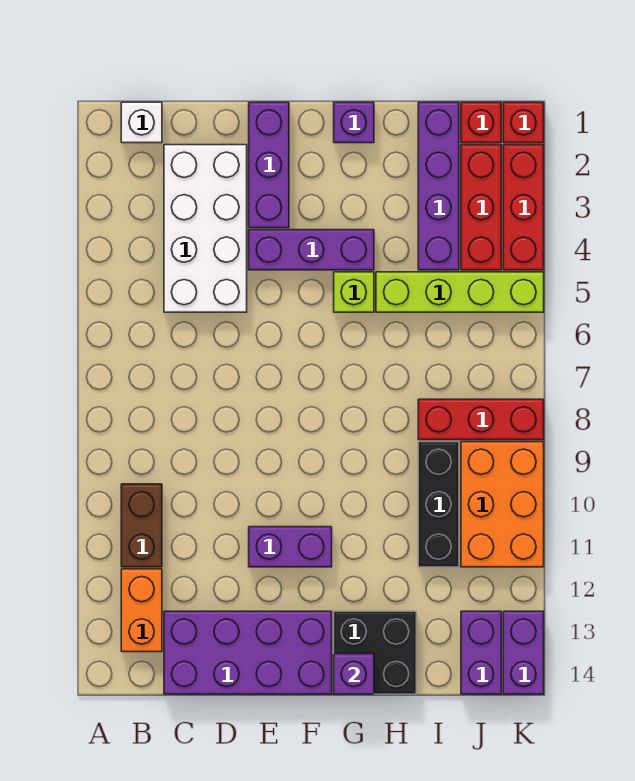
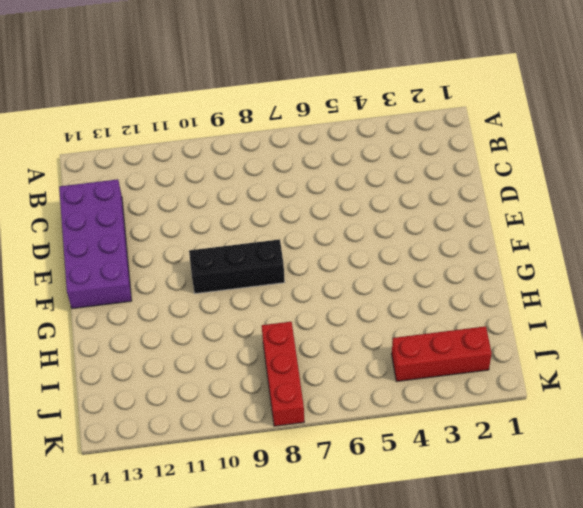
black brick F8:F10 level 1 -> black brick I9:I11 level 1
none -> white brick B1 level 1
none -> brown brick B10:B11 level 1
none -> orange brick B12:B13 level 1

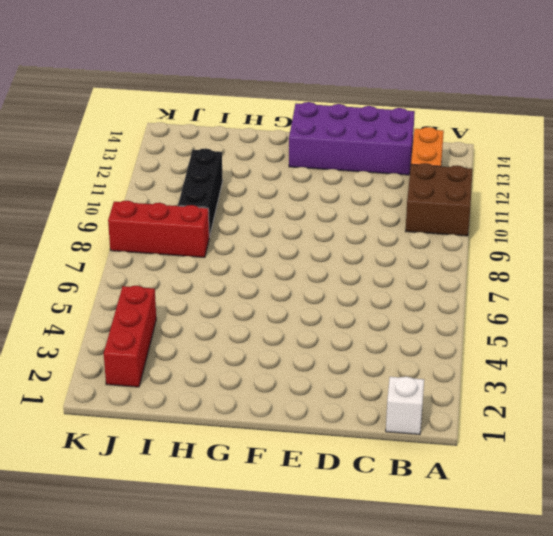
brown brick A10:B11 level 1 -> brown brick B10:B11 level 1
none -> white brick C2:D5 level 1
none -> purple brick E1:E3 level 1
none -> purple brick E4:G4 level 1

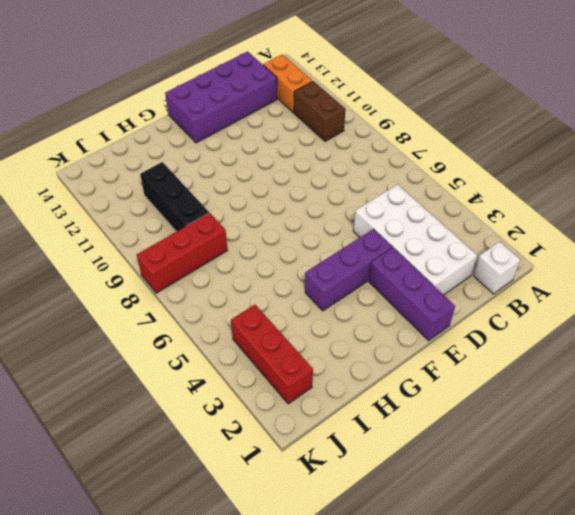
none -> purple brick E11:F11 level 1
none -> purple brick G1 level 1
none -> lime brick G5 level 1

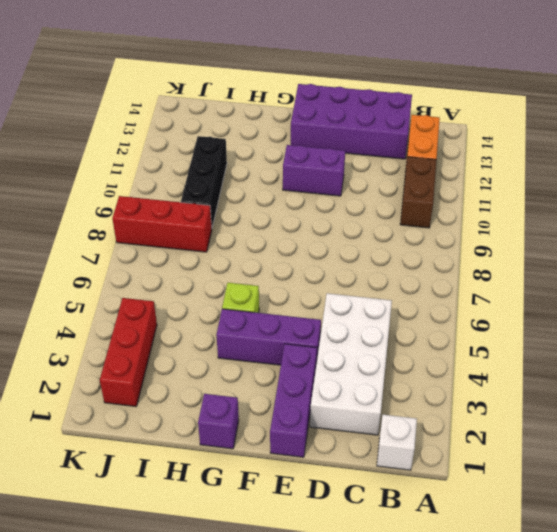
none -> black brick G13:H14 level 1
none -> lime brick H5:K5 level 1
none -> purple brick I1:I4 level 1

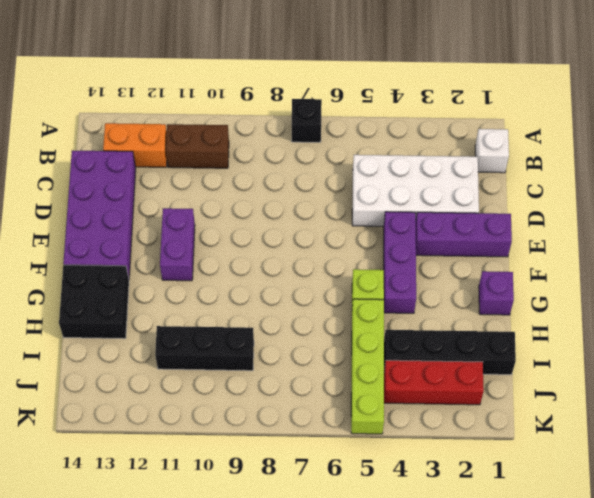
black brick A7 level 1 -> none
black brick I1:I4 level 1 -> purple brick I1:I4 level 1
none -> red brick I8:K8 level 1
none -> red brick J1 level 1
none -> orange brick J9:K11 level 1

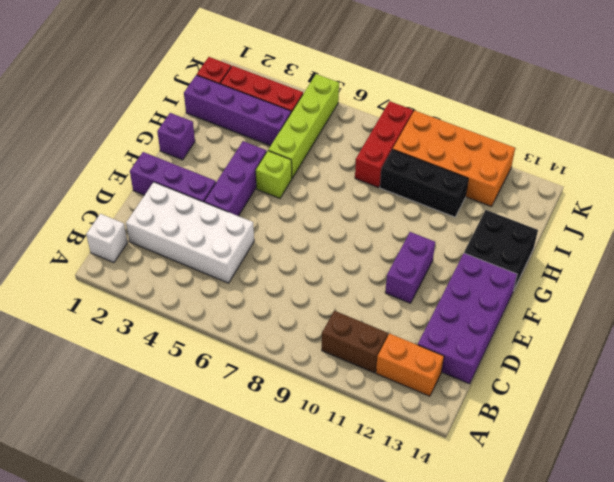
orange brick J9:K12 level 1 -> orange brick J9:K11 level 1
none -> purple brick J13:J14 level 1
none -> red brick K1 level 1
none -> red brick K2:K4 level 1

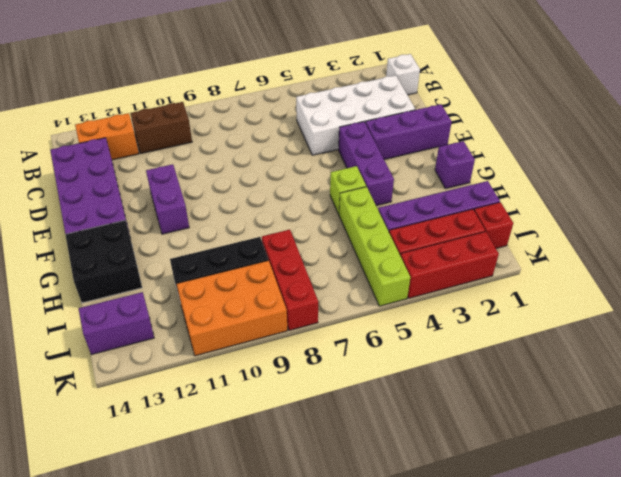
none -> red brick K1 level 1
none -> purple brick K13:K14 level 1
none -> purple brick G14 level 2

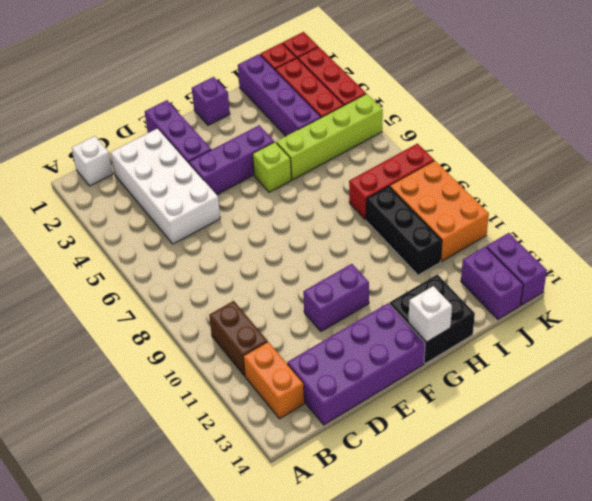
white brick G14 level 2 -> purple brick G14 level 2

